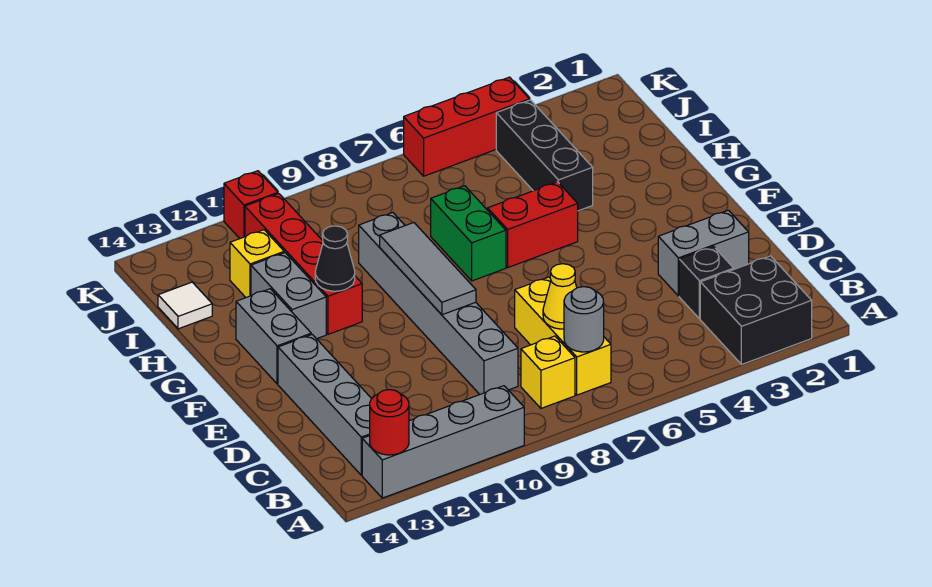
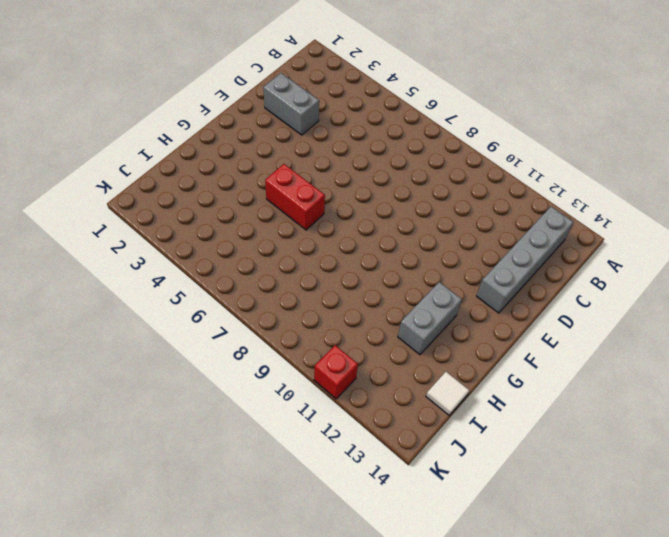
none -> black brick A2:B3 level 1
none -> grey brick A10:A13 level 1
none -> yellow brick B7:D7 level 1

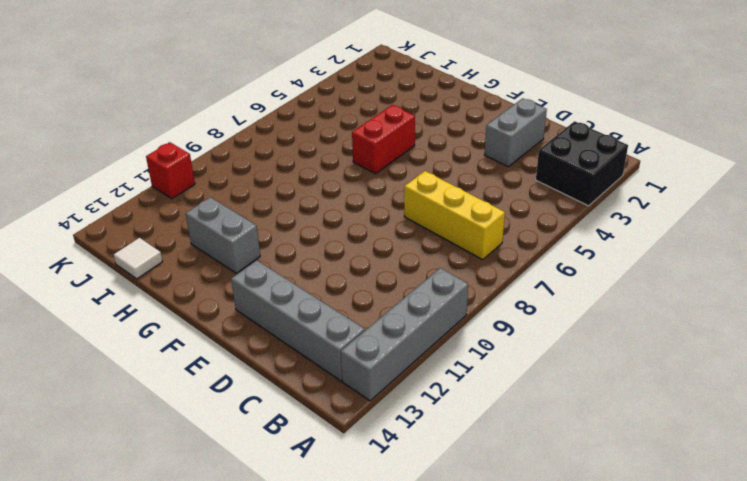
none -> yellow brick B8 level 1
none -> black brick C3 level 1
none -> grey brick C9:H9 level 1

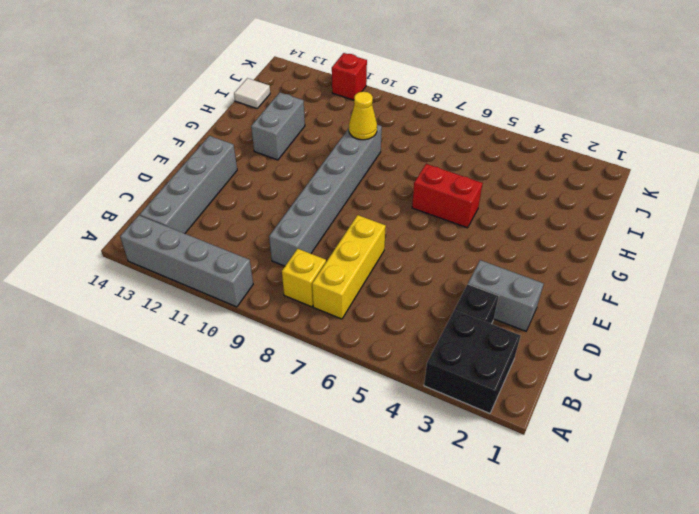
yellow cone H9 level 2 -> yellow cone C7 level 2
none -> grey brick F13:G13 level 1
none -> green brick G7:H7 level 1
none -> red brick G11:J11 level 1

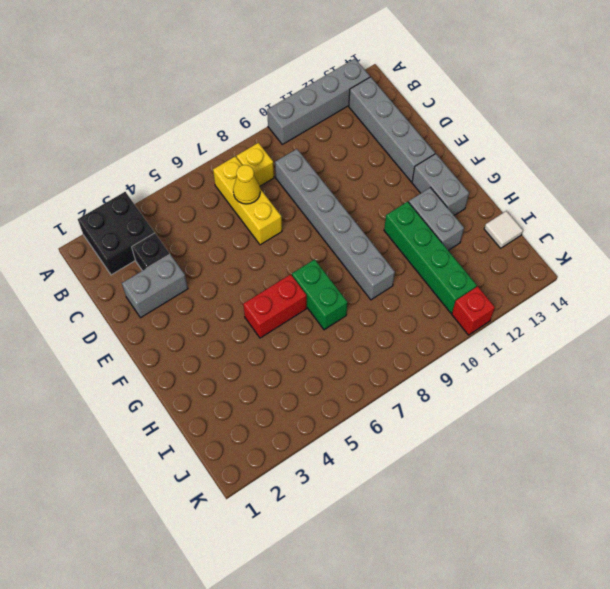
green brick G11:J11 level 1 -> red brick G11:J11 level 1
none -> black brick H4:J4 level 1
none -> yellow brick I12 level 1
none -> red brick K4:K6 level 1

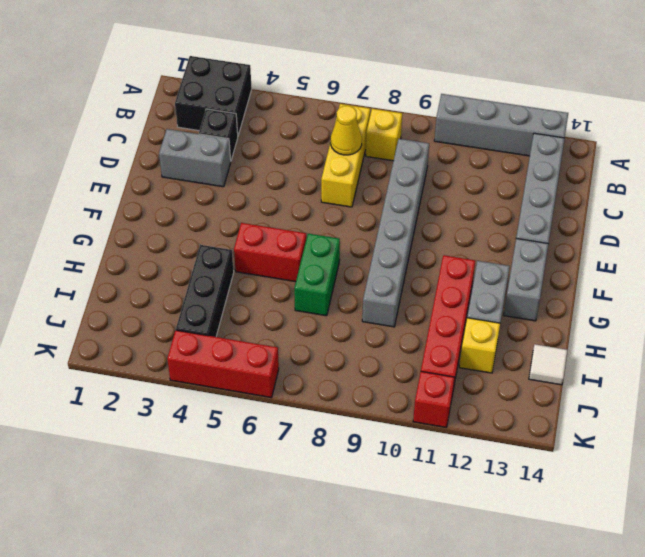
none -> red round brick A13 level 2
none -> grey round brick B7 level 2
none -> grey tile E9:G9 level 2

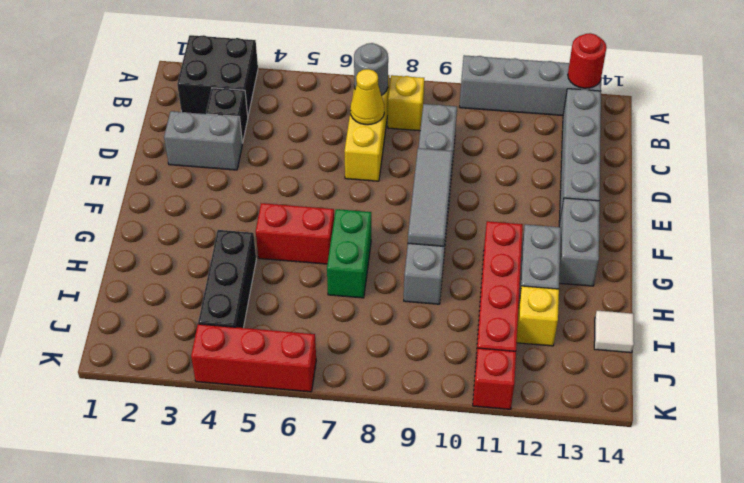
none -> black cone G11 level 2

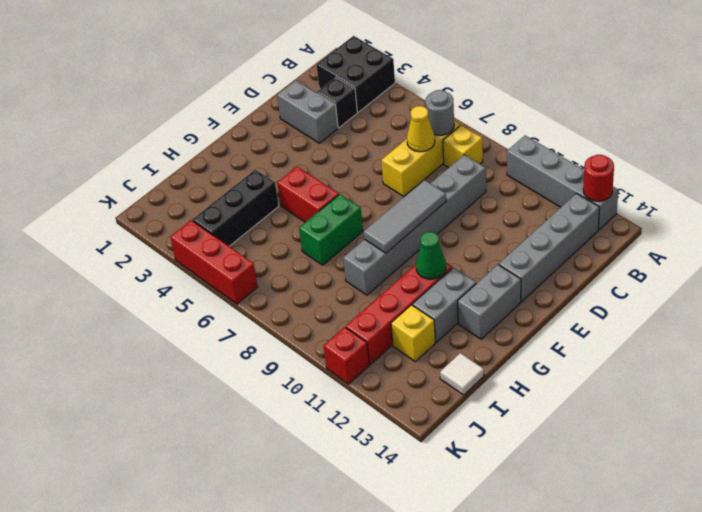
green cone G11 level 2 -> black cone G11 level 2

